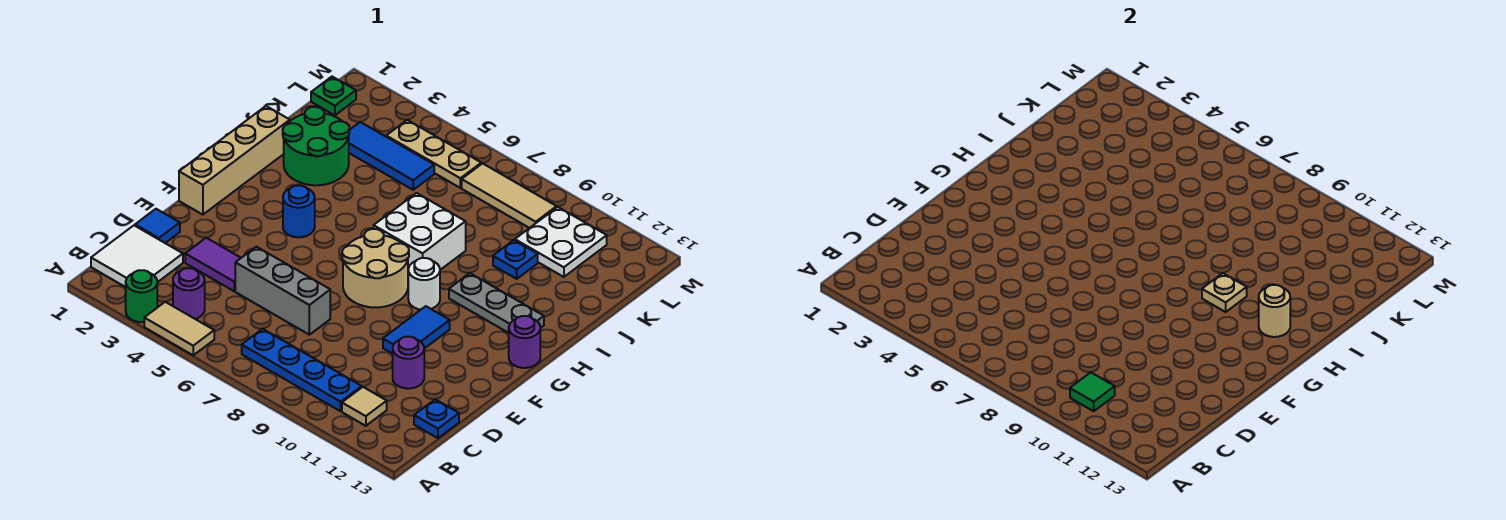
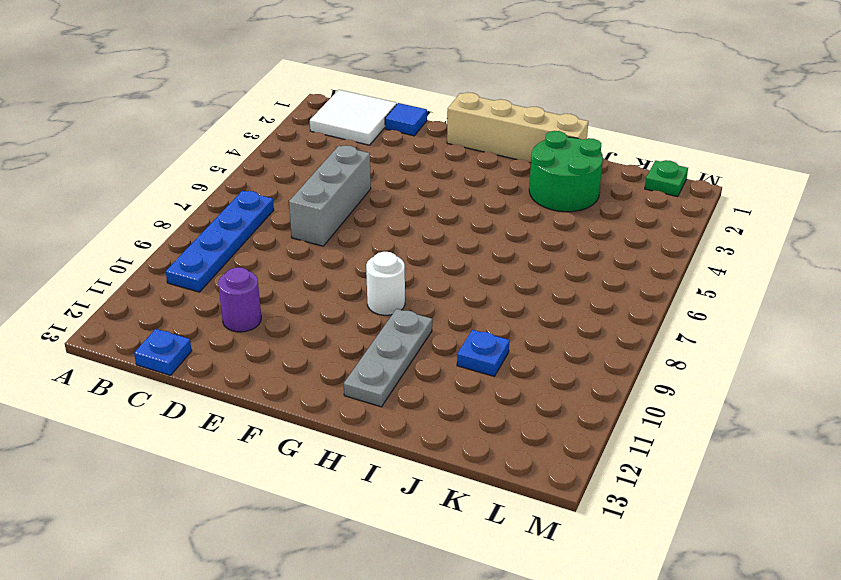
none -> green round brick A3 level 1
none -> tan tile A4:A5 level 1
none -> purple round brick B4 level 1

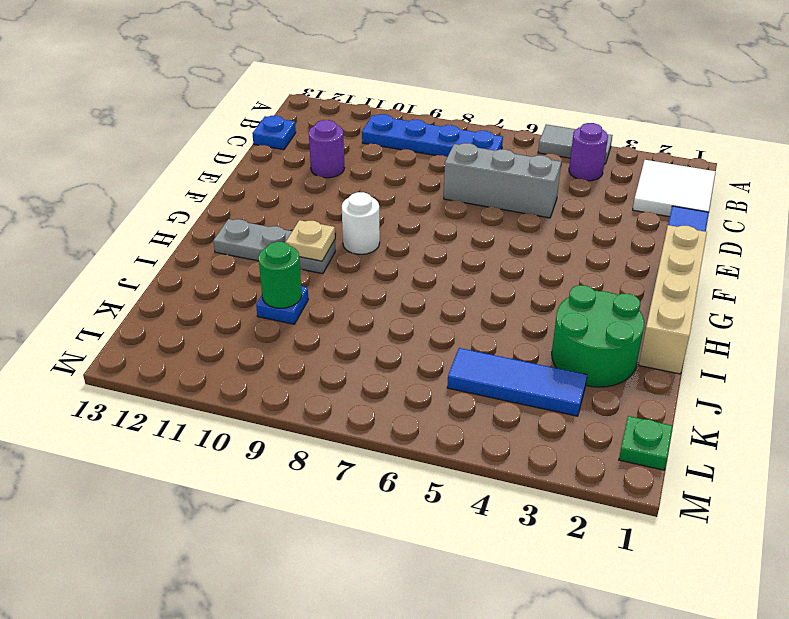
grey tile A4:A5 level 1 -> tan tile A4:A5 level 1
green round brick J10 level 2 -> green round brick A3 level 1
none -> tan tile B11 level 1
none -> purple tile D3:D4 level 1
none -> blue tile E10:F10 level 1

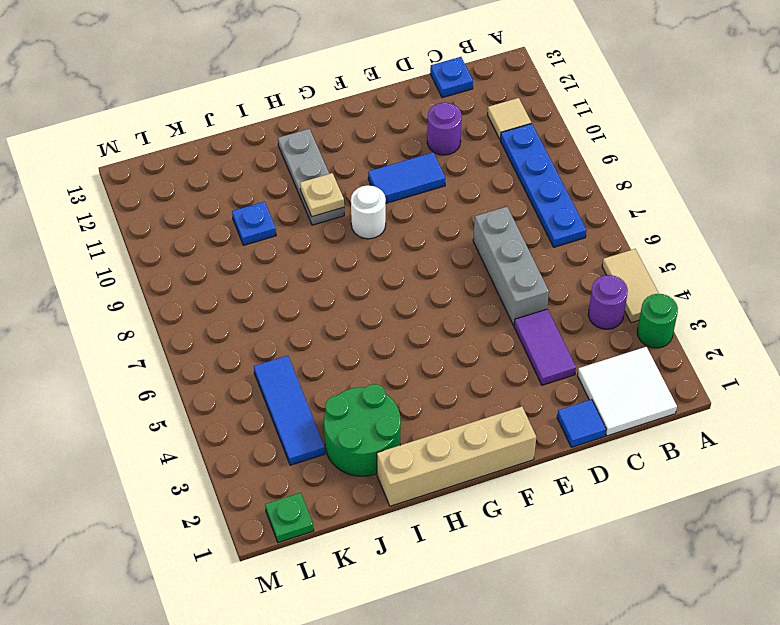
none -> tan round brick F7:G8 level 1
none -> blue round brick G4 level 1
none -> purple round brick G13 level 1

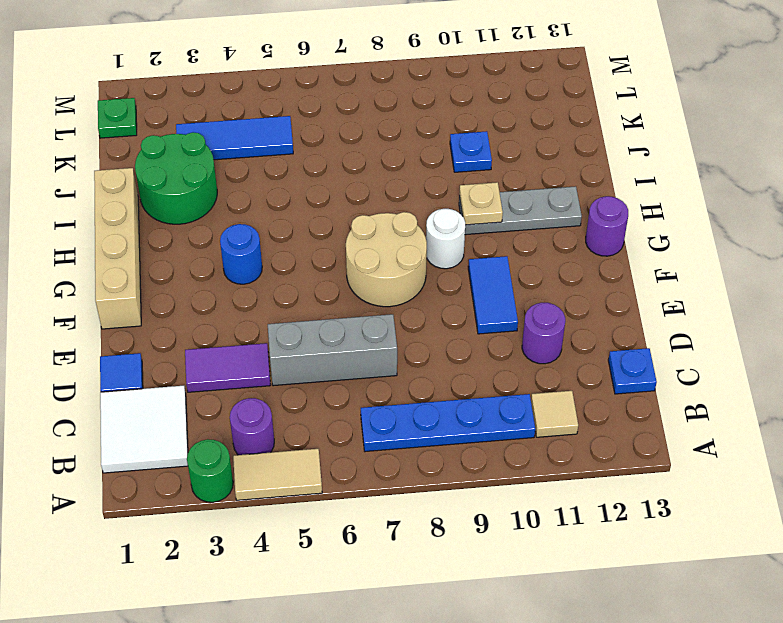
none -> white brick H7:I8 level 1
none -> white plate K10:L11 level 1
none -> tan plate L4:L6 level 1

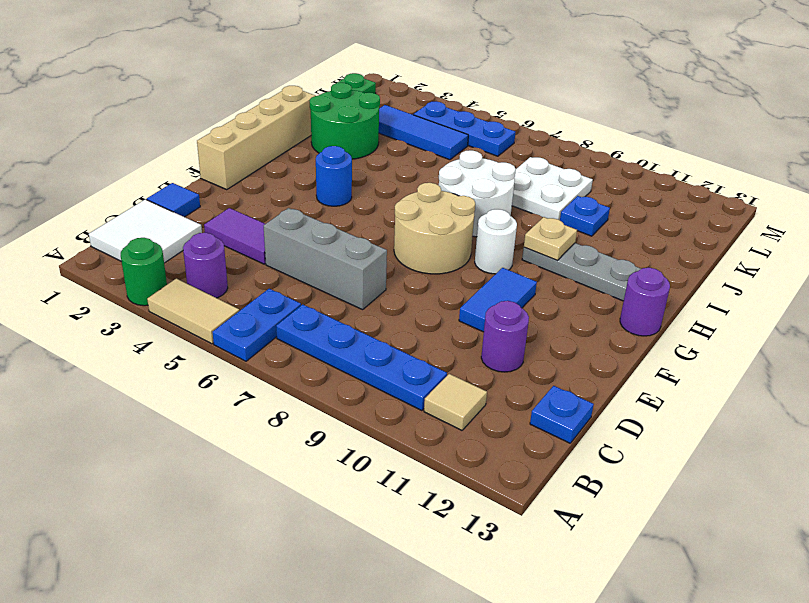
blue plate A6:B6 level 1 -> none
white round brick H7:I8 level 1 -> white brick H7:I8 level 1
white plate J8:K9 level 1 -> white plate K10:L11 level 1
blue plate L4:L6 level 1 -> tan plate L4:L6 level 1
none -> tan tile L7:L9 level 1
none -> green tile B10 level 2
none -> tan round brick H12 level 2

